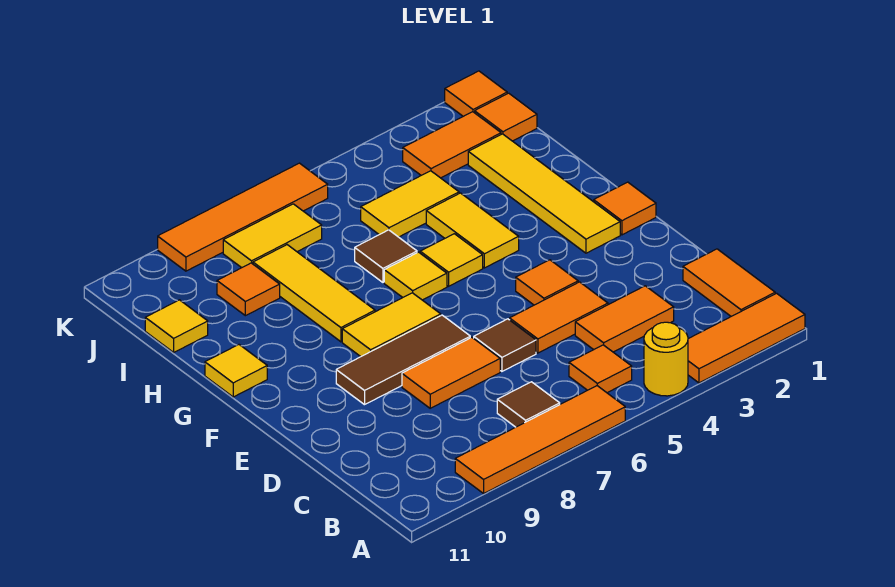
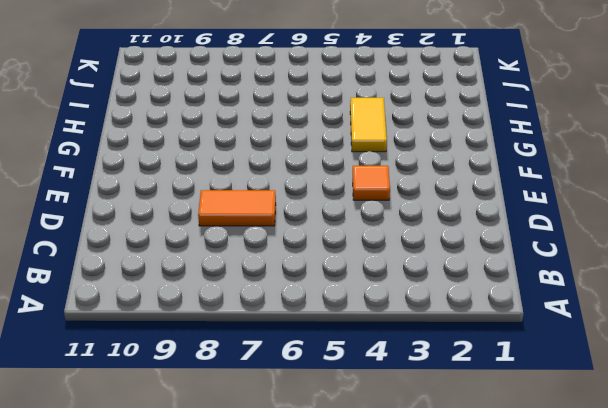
none -> orange tile A1:A3 level 1
none -> yellow round brick A4 level 1
none -> orange tile A6:A9 level 1

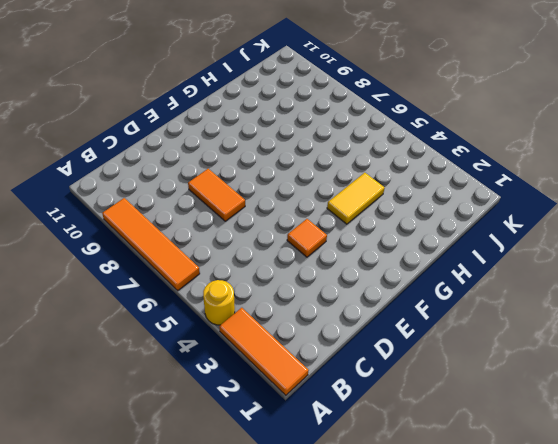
none -> orange tile B1:C1 level 1
none -> orange tile B5 level 1
none -> brown tile B7 level 1

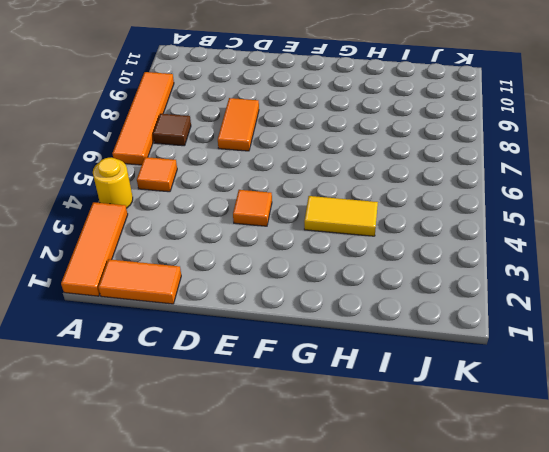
none -> orange tile C3:C4 level 1
none -> orange tile D4:D5 level 1
none -> brown tile D6 level 1

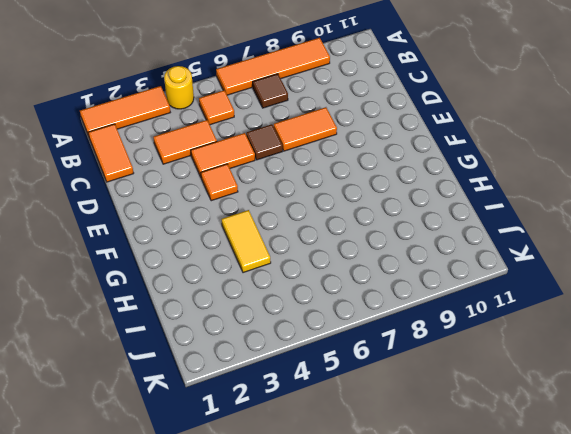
none -> brown tile E7:E9 level 1
none -> orange tile F1 level 1
none -> yellow tile F2:I2 level 1

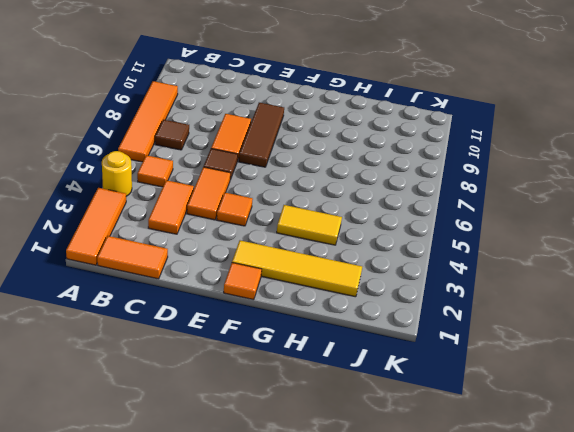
none -> yellow tile F7:F8 level 1
none -> yellow tile G5 level 1
none -> yellow tile G6 level 1

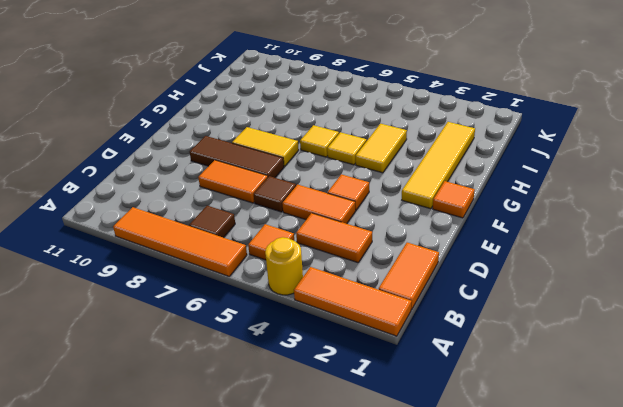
none -> yellow tile G8:I8 level 1
none -> yellow tile G11 level 1
none -> brown tile H6 level 1

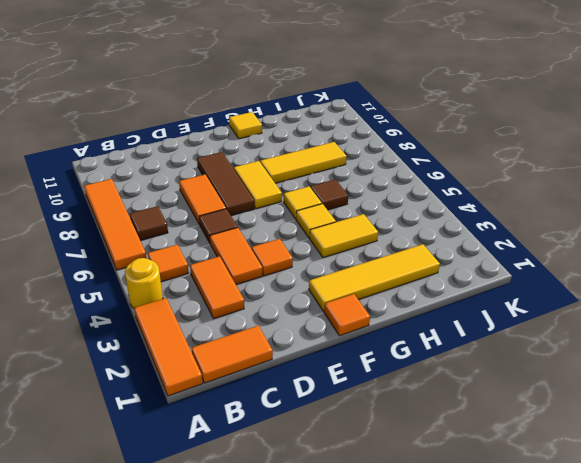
none -> yellow tile I4:I5 level 1
none -> orange tile I9 level 1
none -> yellow tile I11 level 1

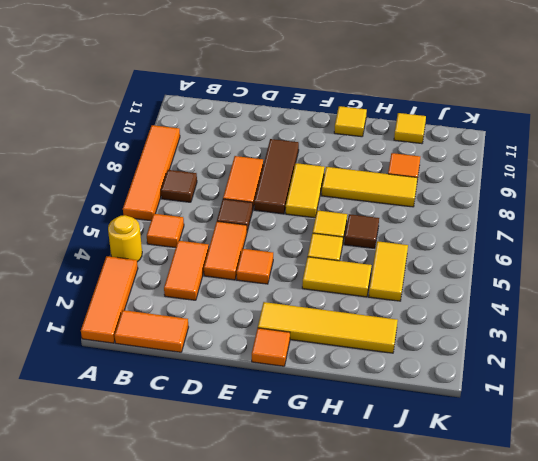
none -> orange tile J1 level 1
none -> orange tile J2:J3 level 1
none -> yellow tile J7:J8 level 1

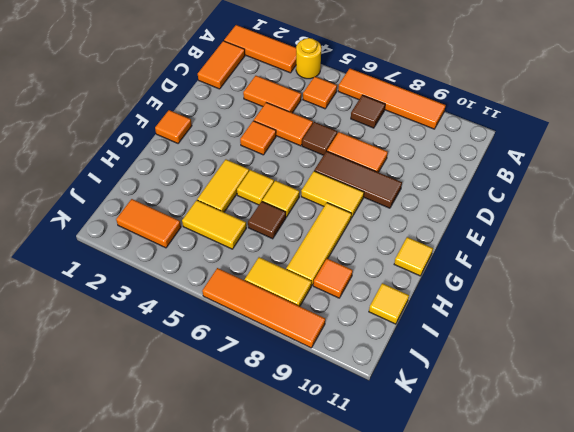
none -> yellow tile F2:I2 level 1
none -> orange tile J1 level 1
none -> orange tile K1 level 1

